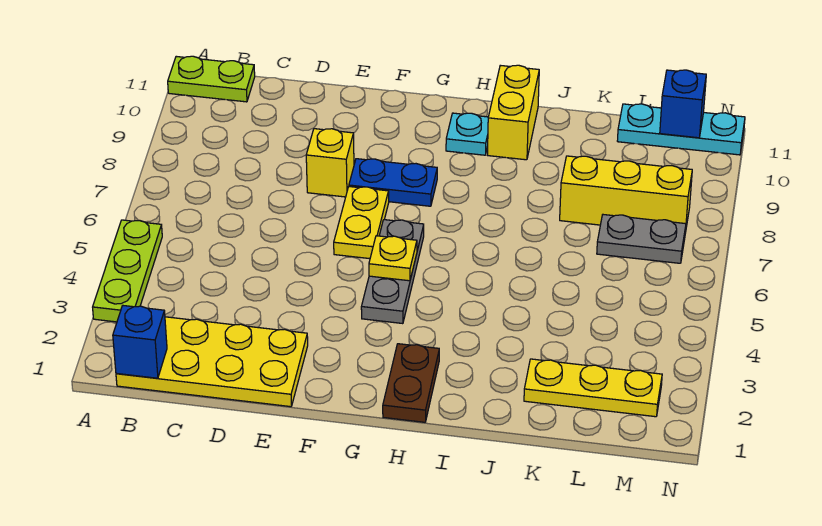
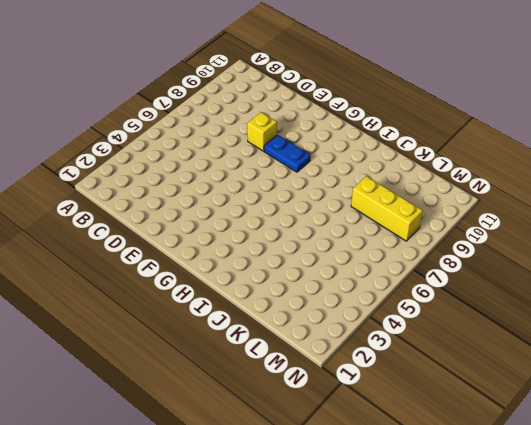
none -> lime plate A3:A5 level 1
none -> lime plate A11:B11 level 1
none -> yellow plate B1:E2 level 1

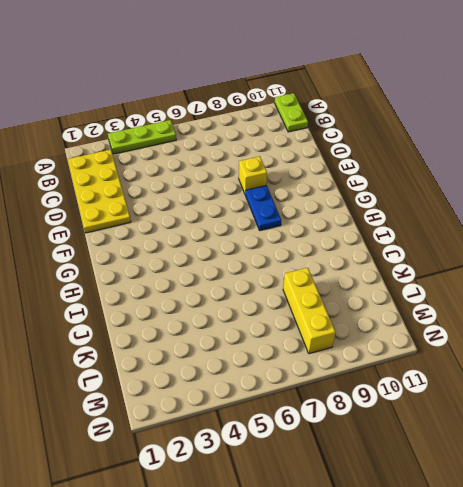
none -> yellow plate F6:F7 level 1
none -> grey plate G4:G6 level 1
none -> brown plate H1:H2 level 1

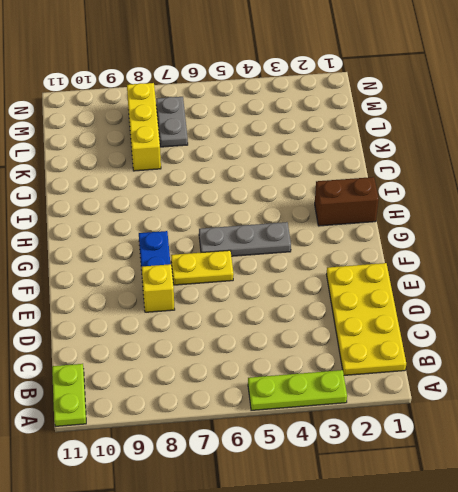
brown brick H1:H2 level 1 -> brown plate H1:H2 level 1
none -> cyan plate H10 level 1
none -> yellow brick I10:I11 level 1
none -> yellow plate K2:M2 level 1

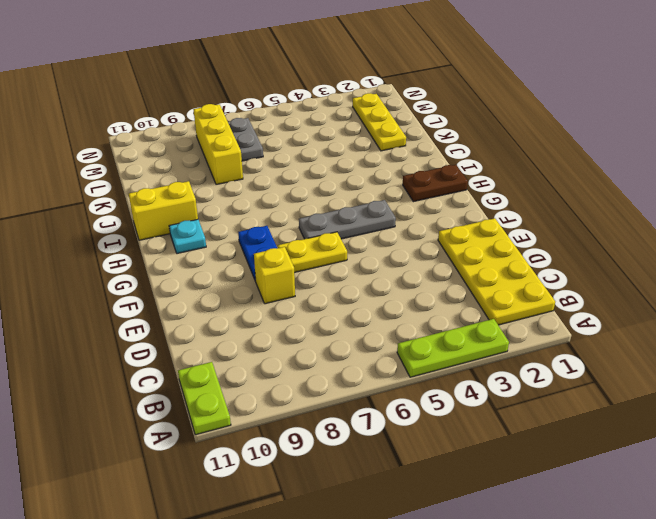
none -> cyan plate L11:N11 level 1
none -> blue brick B1 level 2
none -> yellow plate G5 level 2

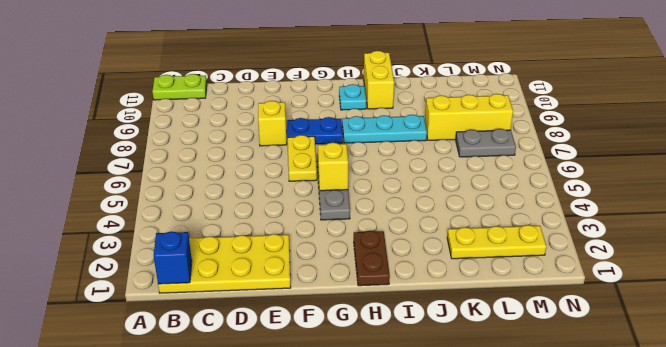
yellow brick G5 level 2 -> yellow plate G5 level 2
cyan plate H8:J8 level 1 -> cyan plate L11:N11 level 1
none -> lime plate A3:A5 level 1
none -> blue brick M11 level 2

